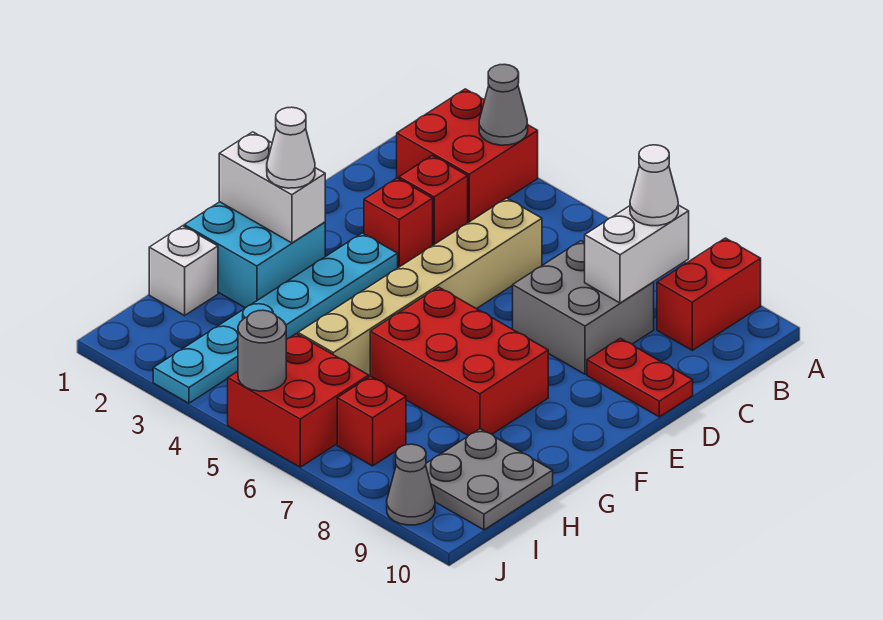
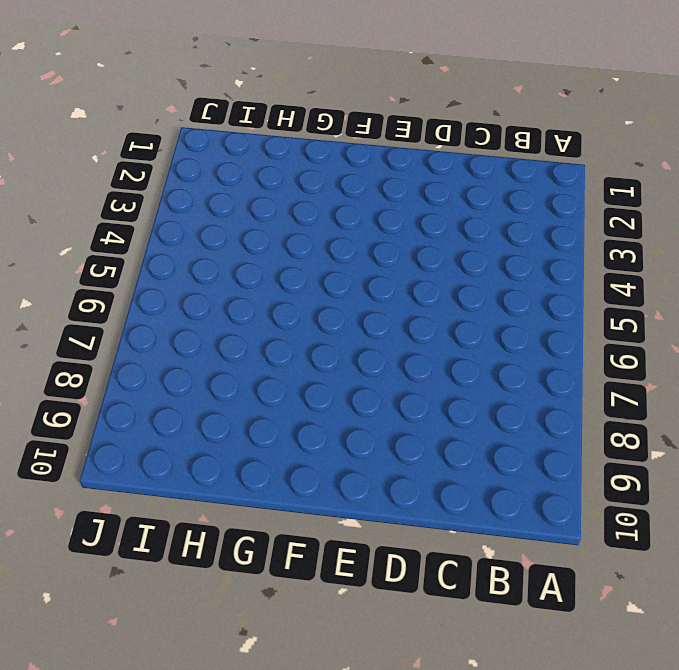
none -> red brick A2:B3 level 1
none -> red brick A9:B9 level 1
none -> red brick C3 level 1

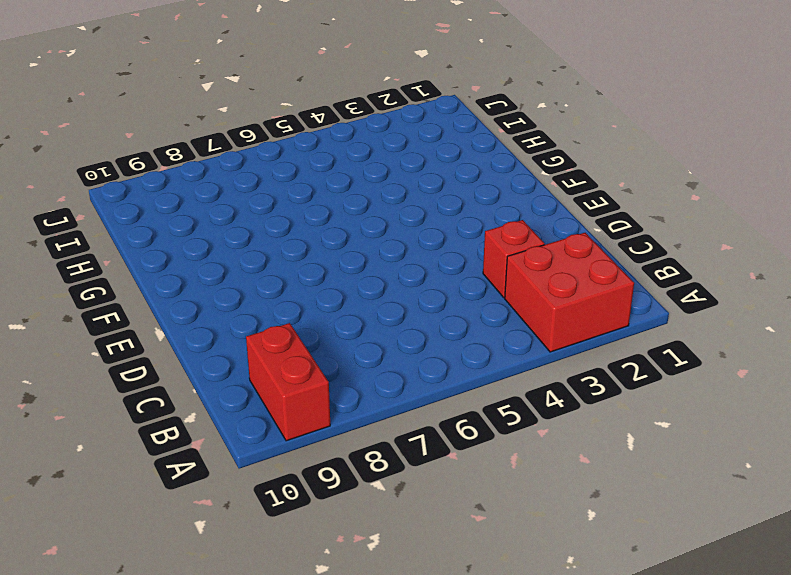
none -> tan brick C5:H5 level 1
none -> grey brick C7:D8 level 1
none -> red brick D3 level 1

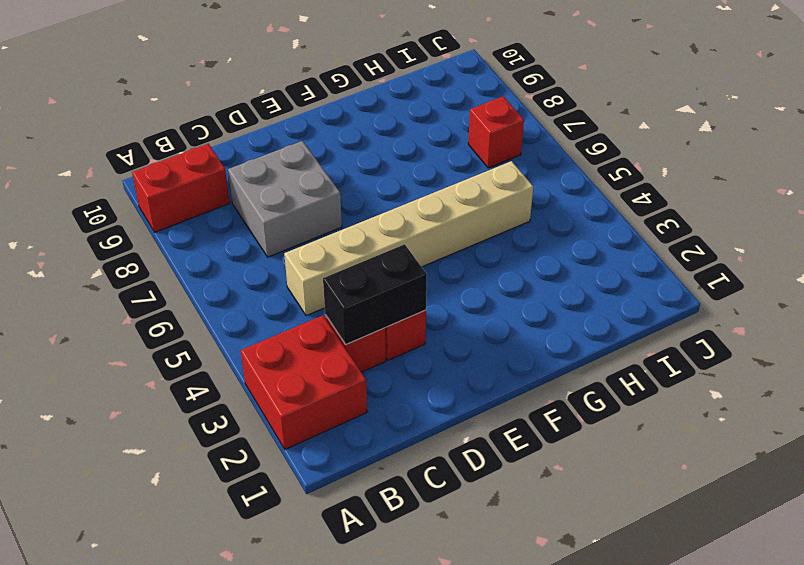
black brick C3:D3 level 2 -> none
none -> red plate D9:D10 level 1
none -> cyan plate E3:J3 level 1
none -> cyan brick F1:G2 level 1

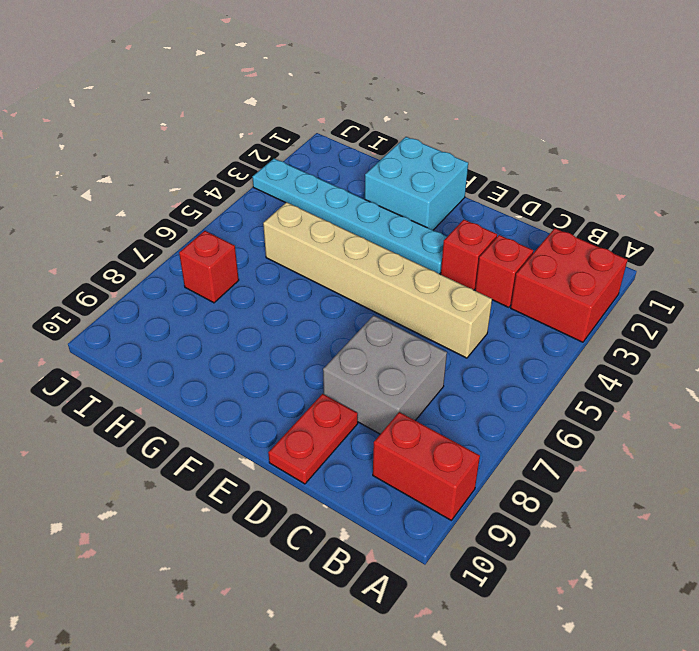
none -> red brick F6:G8 level 1
none -> white brick H1 level 1
none -> grey plate H9:I10 level 1

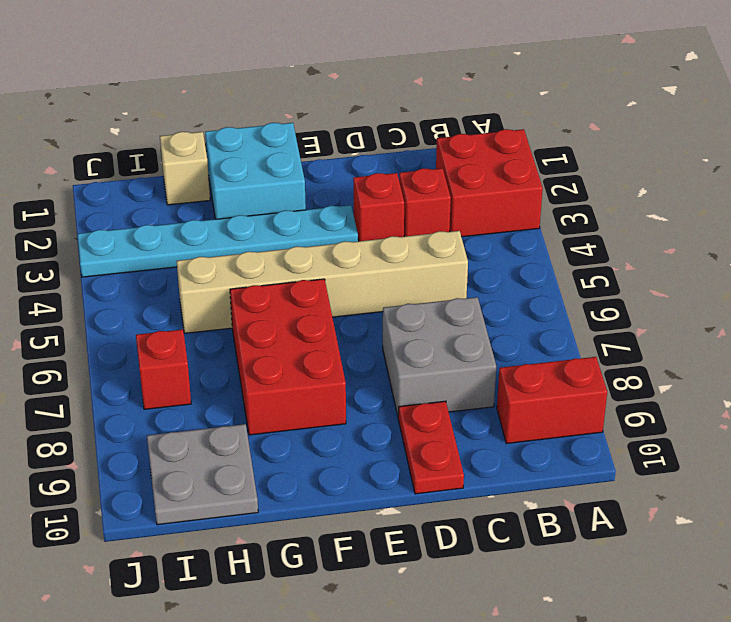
tan brick H1 level 1 -> white brick H1 level 1
none -> red brick I5:J6 level 1
none -> grey cone J9 level 1
none -> grey cone A3 level 2

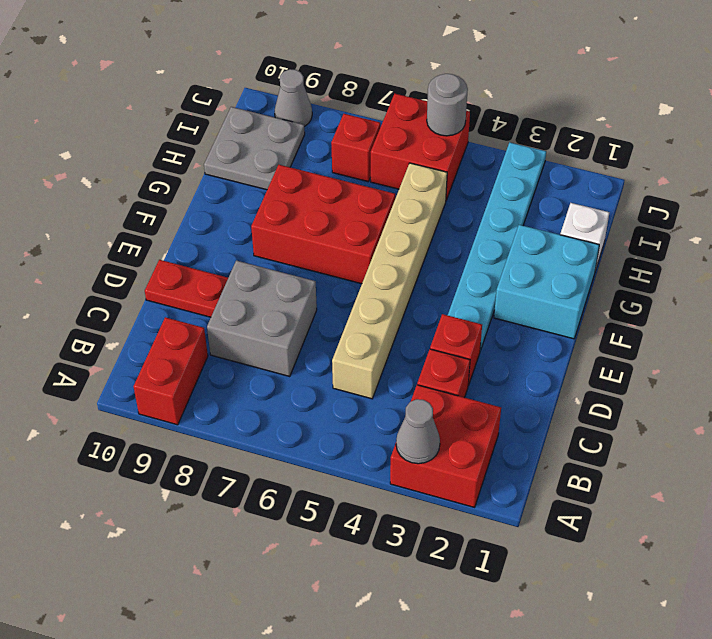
none -> white brick B8:C8 level 2
none -> white brick F1:F2 level 2
none -> white cone B8 level 3

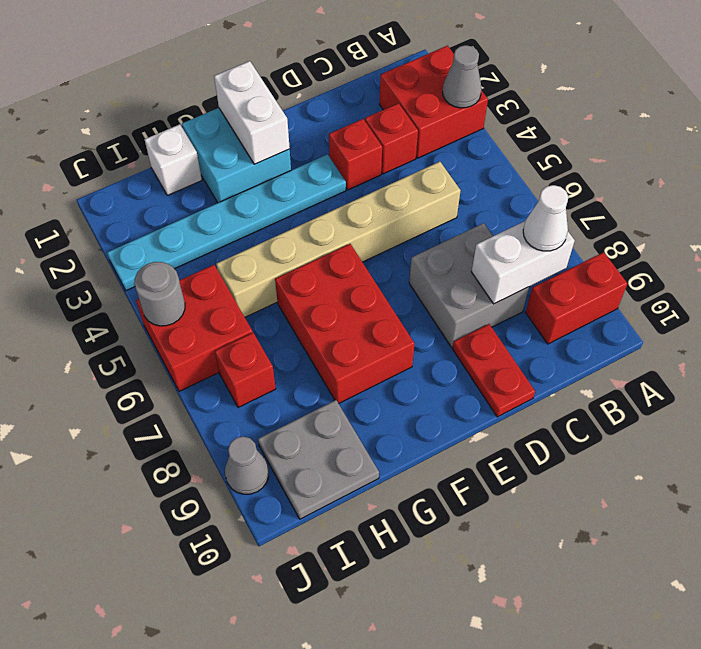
none -> white cone F2 level 3

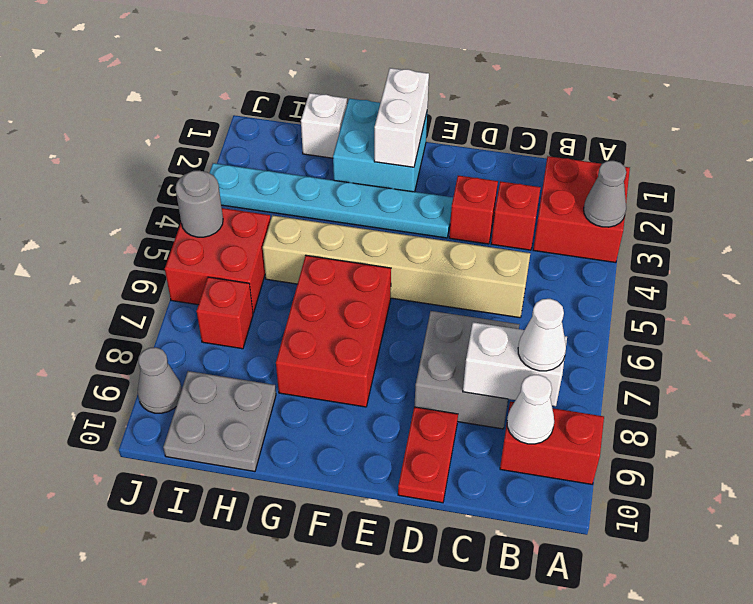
white cone B9 level 2 -> white cone F2 level 3

